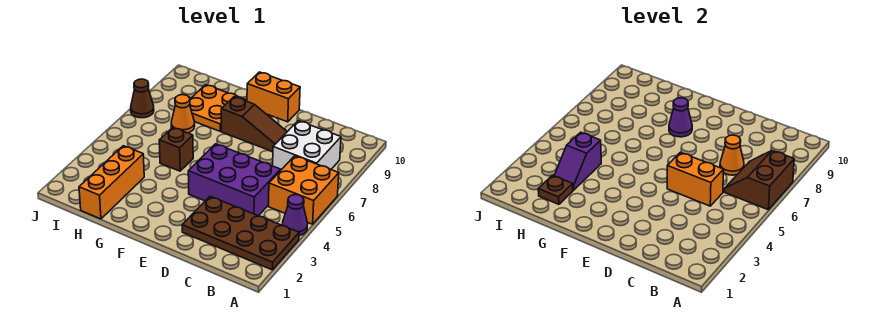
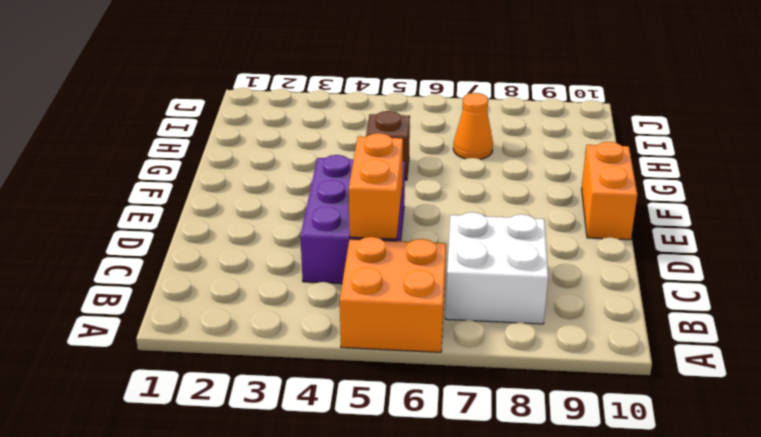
none -> brown plate A2:D3 level 1
none -> purple cone A4 level 1
none -> brown slope D8:F8 level 1 top F

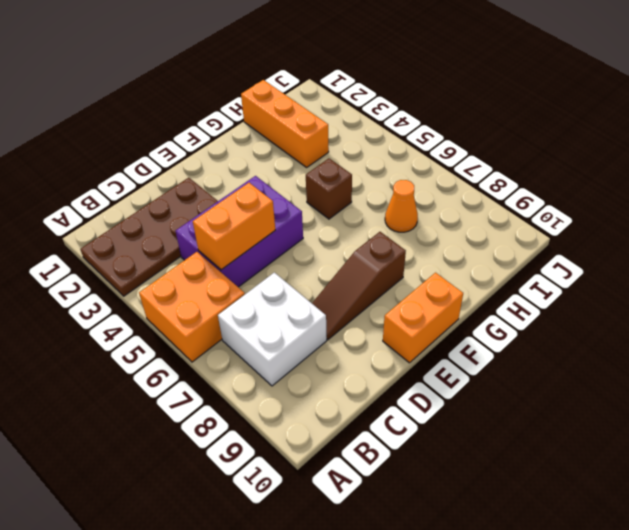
none -> purple cone A4 level 1
none -> orange plate G8:H9 level 1
none -> brown cone J7 level 1

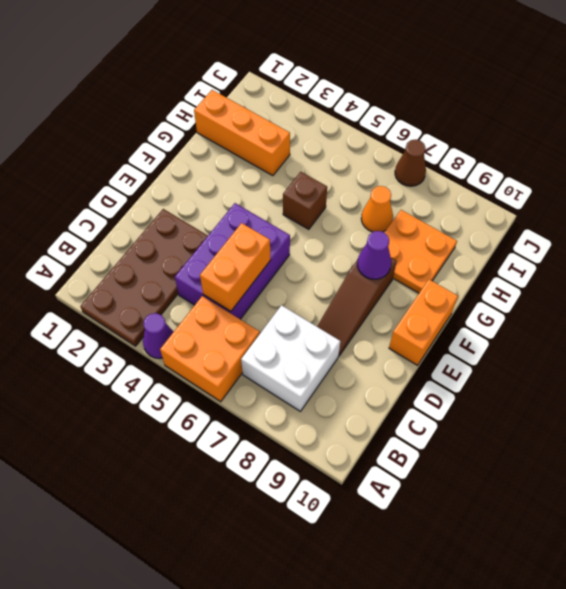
none -> brown slope A6:B7 level 2 top A
none -> orange cone C7 level 2
none -> brown plate H2 level 2

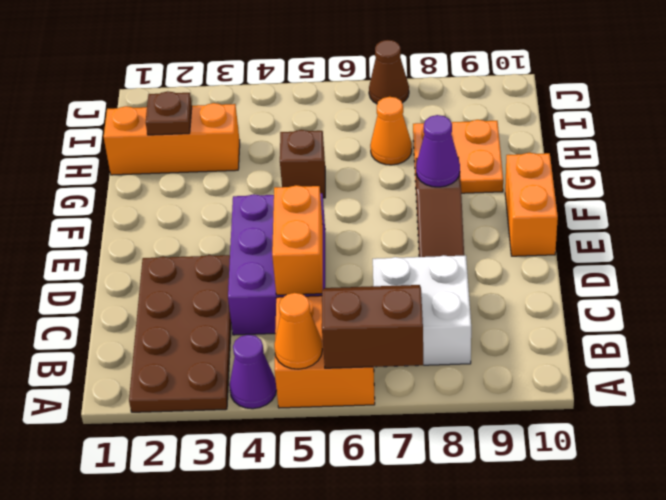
orange cone A5 level 2 -> orange cone C7 level 2
none -> purple slope H3:H4 level 2 top 4

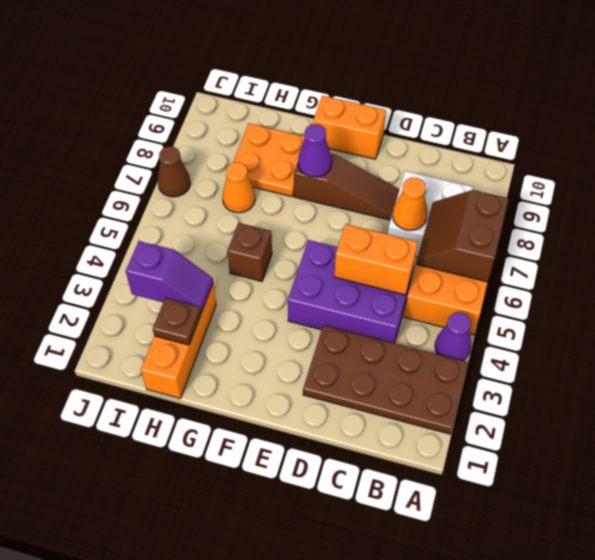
purple slope H3:I3 level 2 top I -> purple slope H3:H4 level 2 top 4

